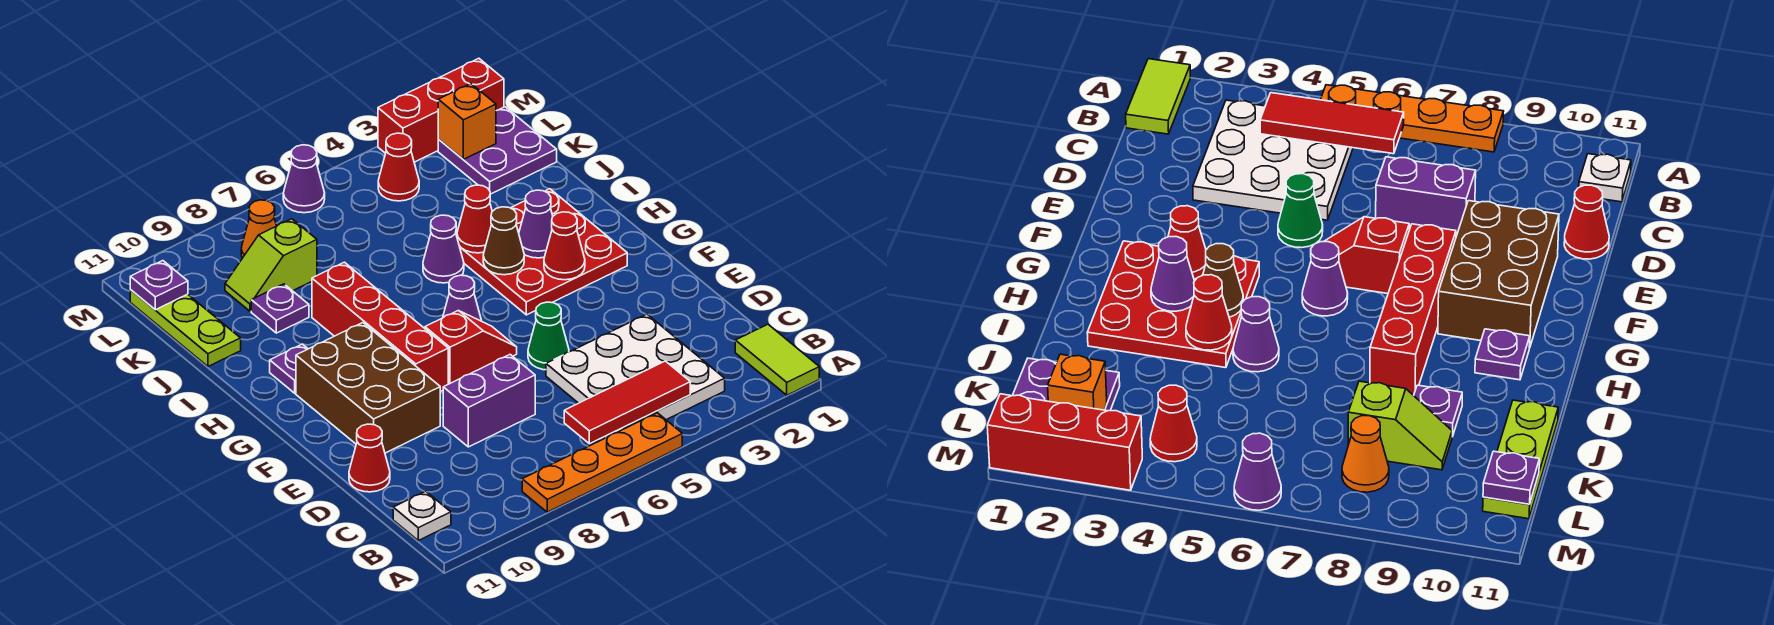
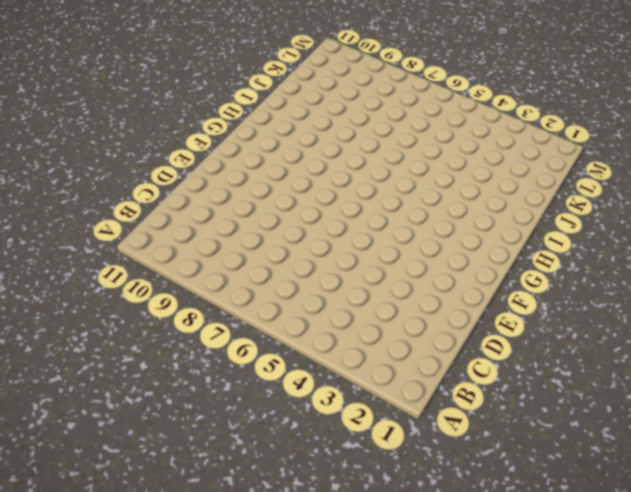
none -> lime tile A1:B1 level 1
none -> orange plate A5:A8 level 1
none -> white plate B3:D5 level 1

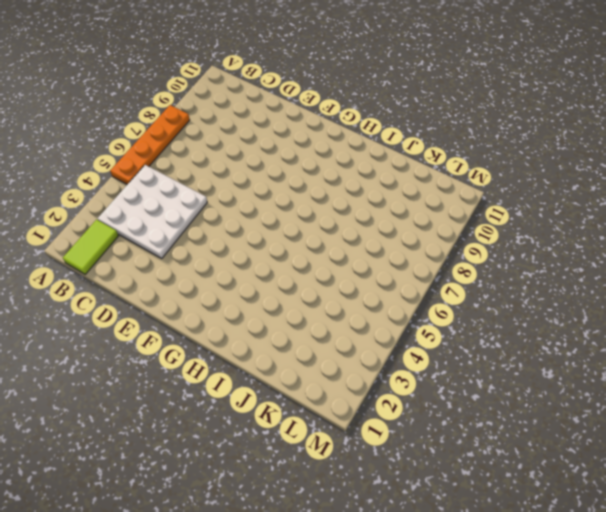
lime tile B1:B2 level 1 -> lime tile A1:B1 level 1
none -> white plate B11 level 1
none -> purple brick D7:D8 level 1
none -> red cone D11 level 1

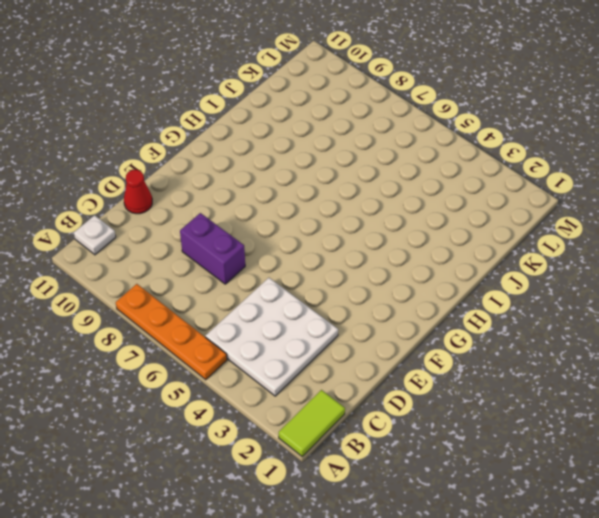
none -> green cone E5 level 1
none -> brown brick E9:G10 level 1
none -> red slope F6:F7 level 1 top 7

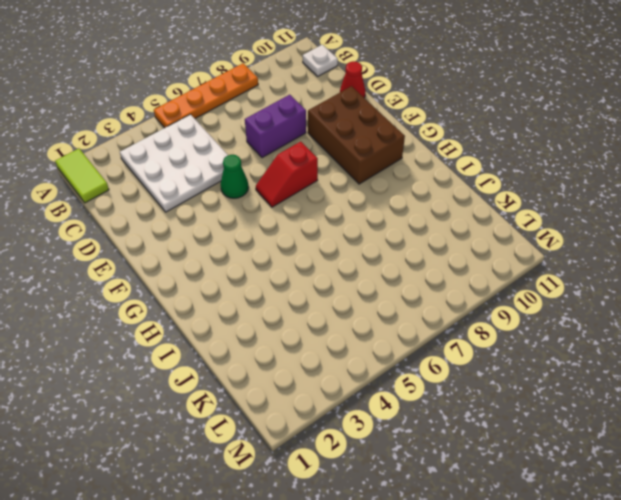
none -> red brick F8:I8 level 1
none -> red plate G2:I4 level 1
none -> purple cone G6 level 1

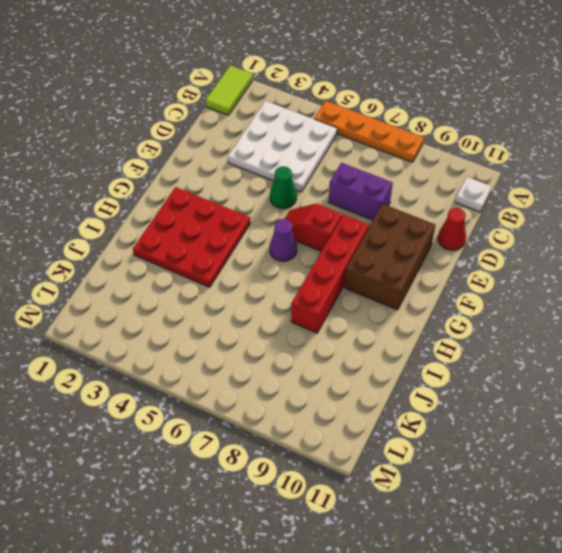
none -> purple plate H10 level 1
none -> purple cone I5 level 1
none -> purple plate J9 level 1

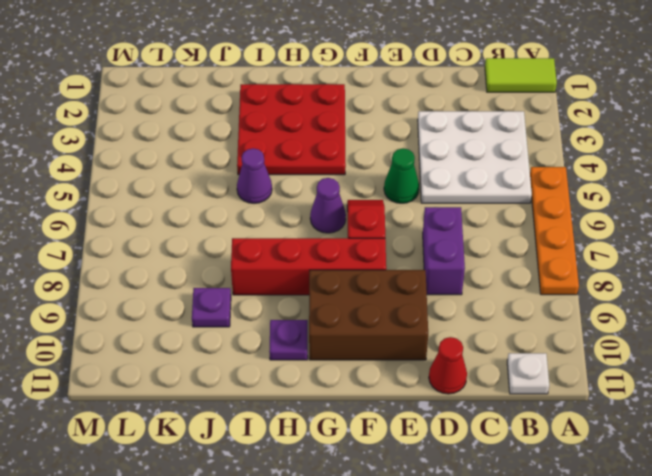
none -> lime plate J11:L11 level 1
none -> purple plate K1:L2 level 1
none -> lime slope K8:K9 level 1 top 8

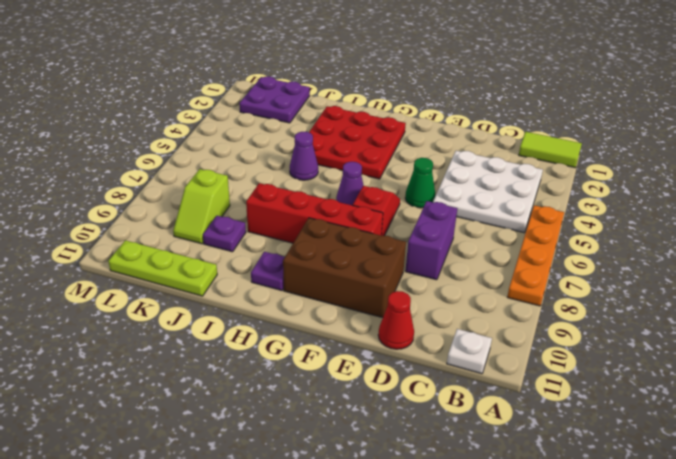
none -> red cone L4 level 1
none -> orange cone L8 level 1
none -> red brick M1:M3 level 1

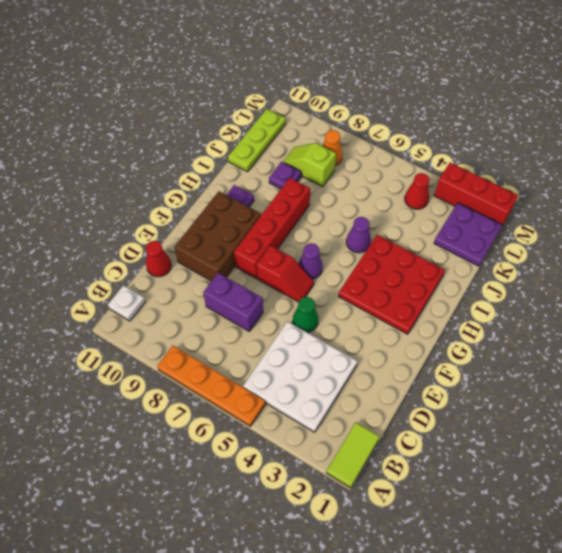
none -> purple cone M6 level 1
none -> red tile B4:B6 level 2
none -> red cone G3 level 2

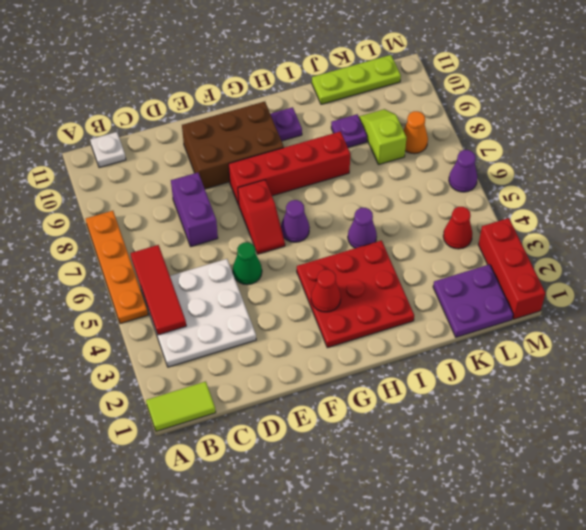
none -> red cone D11 level 1
none -> purple cone H3 level 2
none -> brown cone H4 level 2

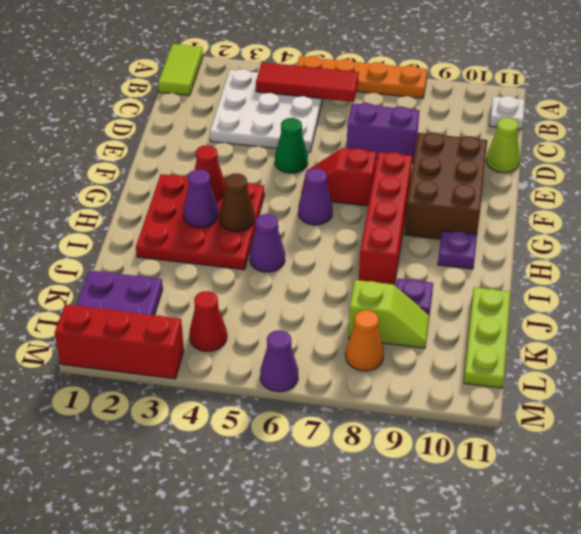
lime cone D11 level 1 -> red cone D11 level 1
none -> red cone I4 level 2
none -> orange brick L2 level 2
none -> purple plate L11 level 2

